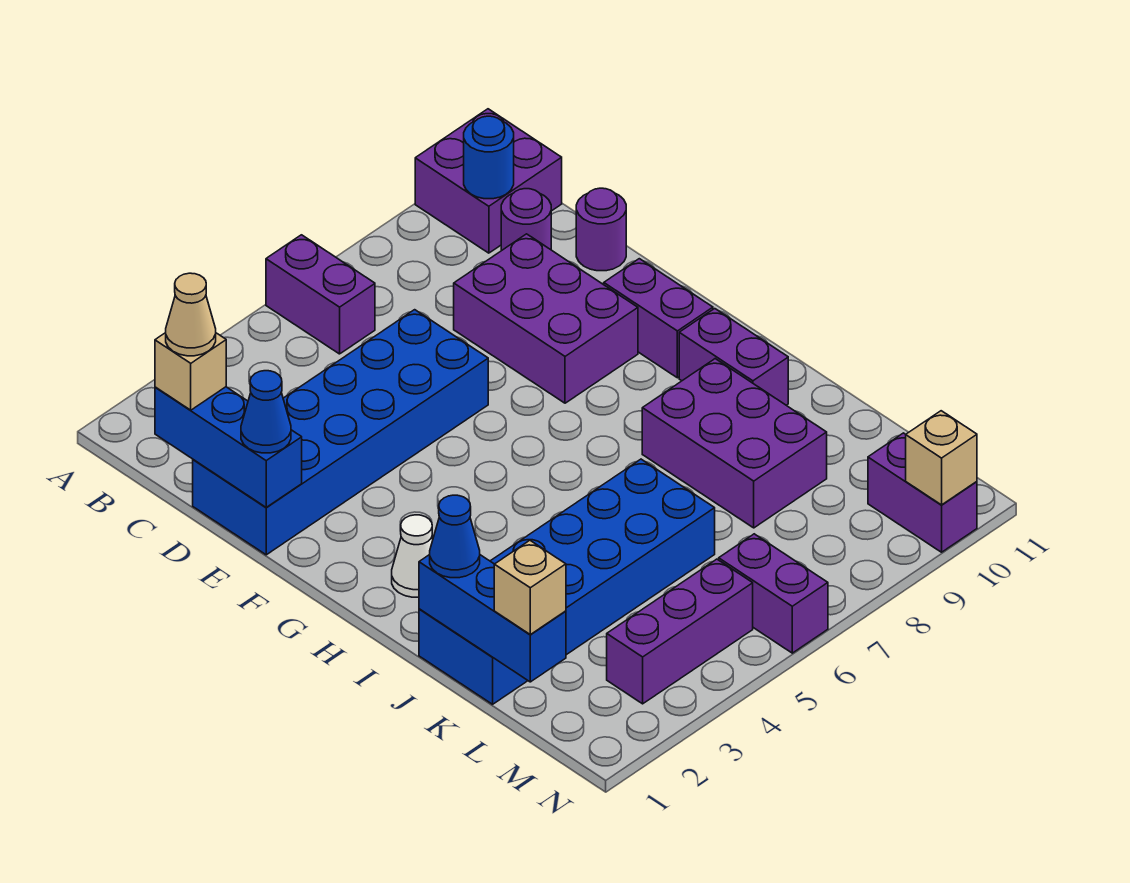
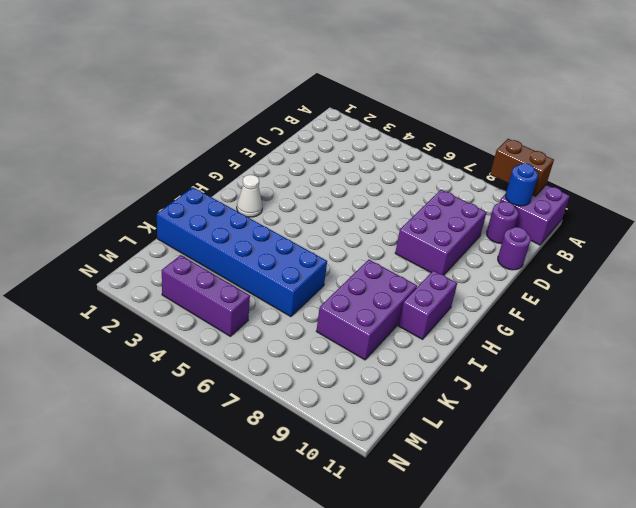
brown brick A9:A10 level 2 -> none
none -> purple brick A6:B6 level 1
none -> blue brick D1:E6 level 1
none -> purple brick F10:G10 level 1

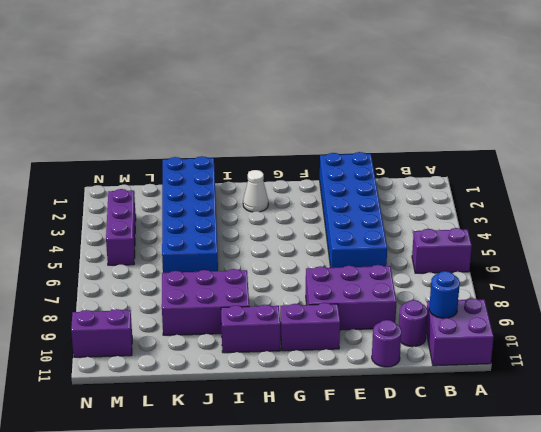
none -> purple brick M6:N6 level 1
none -> blue brick C1:E1 level 2
none -> blue brick J1:L1 level 2

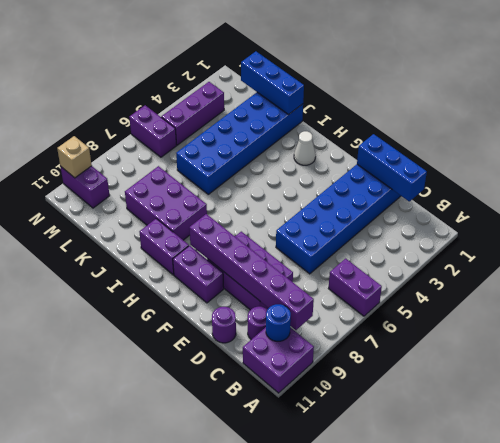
purple brick B9:G9 level 2 -> none
none -> tan brick C1 level 3
none -> blue cone E1 level 3
none -> blue cone J1 level 3

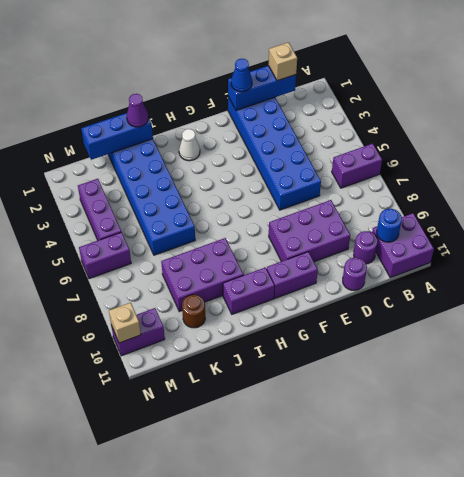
purple cone J1 level 3 -> blue cone J1 level 3
brown round brick K10 level 1 -> none
none -> tan brick L1 level 3
none -> tan cone C1 level 4

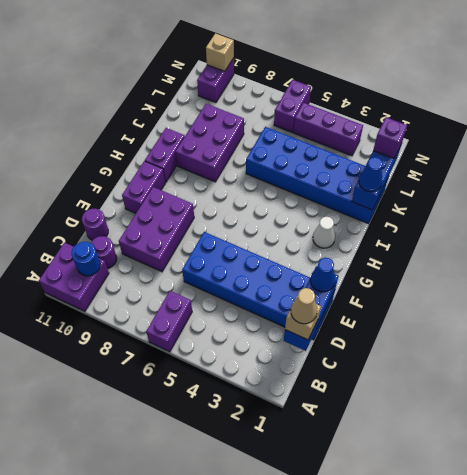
purple brick L1 level 3 -> tan brick L1 level 3

